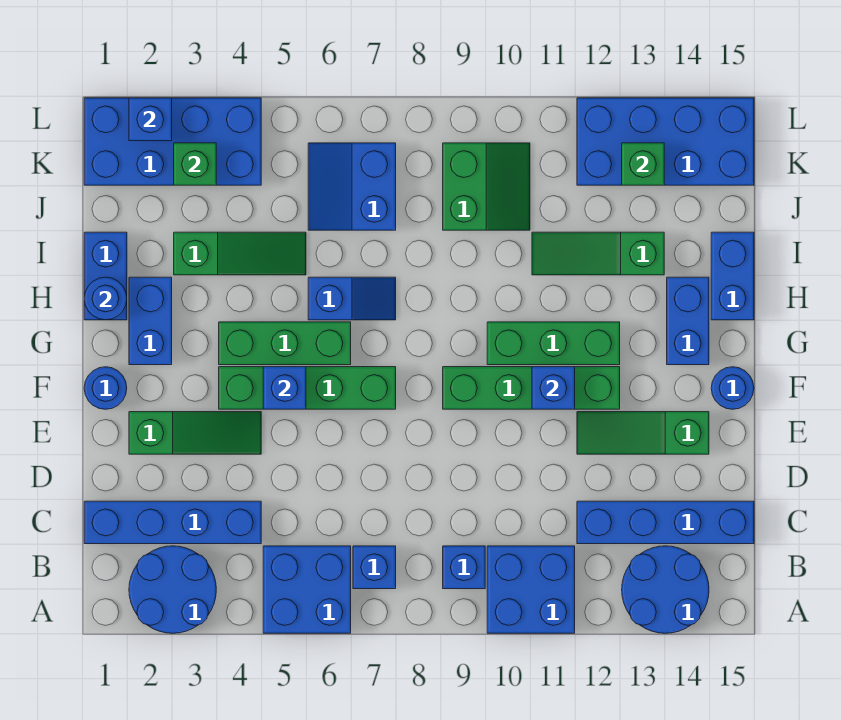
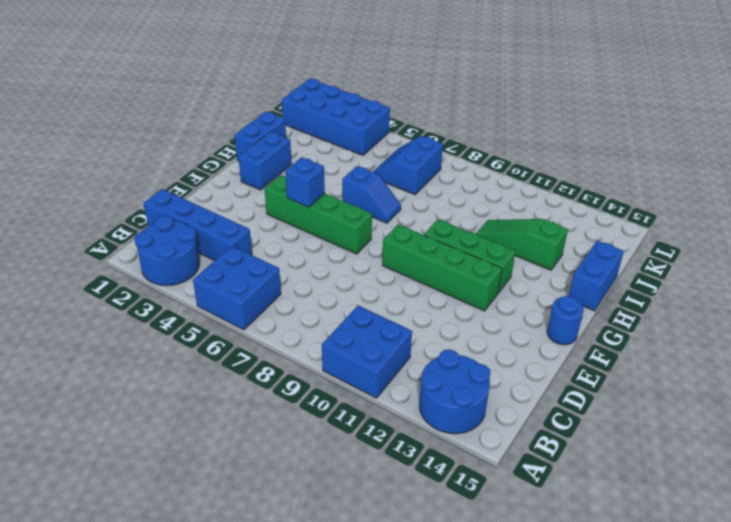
none -> blue brick B7 level 1
none -> blue brick B9 level 1
none -> blue brick C12:C15 level 1
none -> green slope E2:E4 level 1 top 2

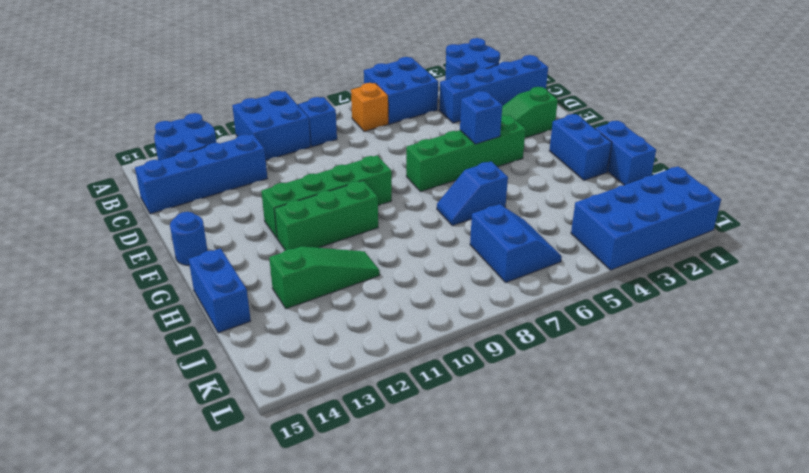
orange brick B7 level 1 -> blue brick B7 level 1
none -> green slope E12:E14 level 1 top 14
none -> blue round brick F1 level 1
none -> green brick G4:G6 level 1
none -> blue brick G14:H14 level 1

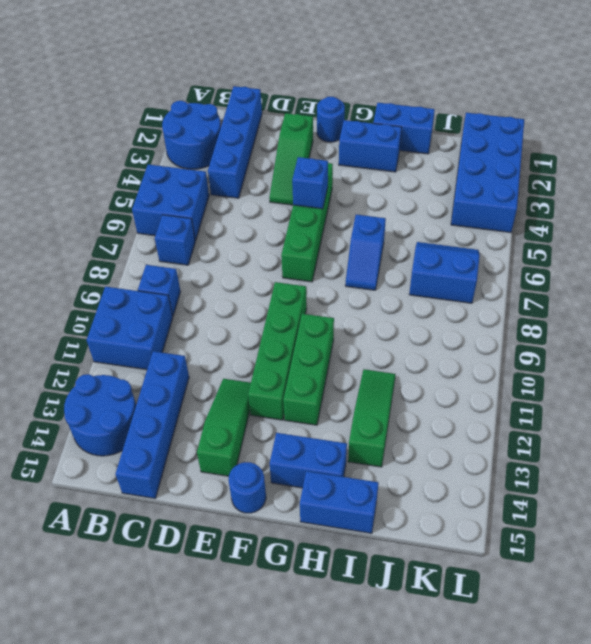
none -> green brick G4:G6 level 1
none -> green slope I3:I5 level 1 top 3
none -> green slope J9:K10 level 1 top 9
none -> blue brick K12:L15 level 1

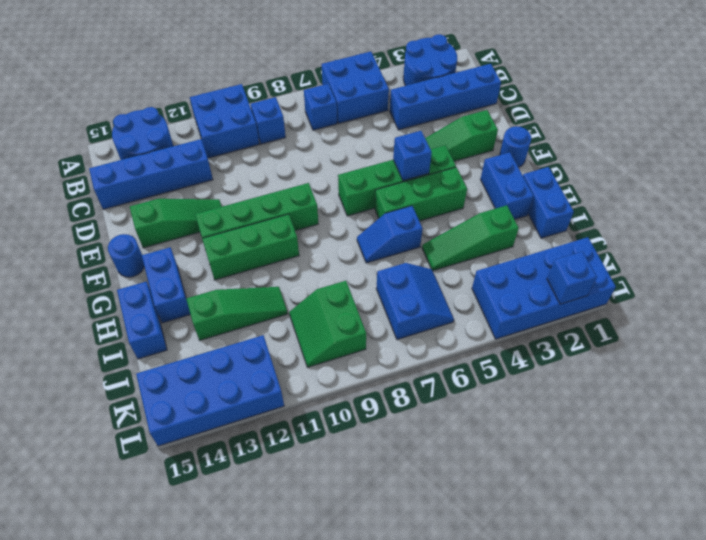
none -> blue brick F11 level 2
none -> blue round brick H1 level 2
none -> green brick K3 level 2
none -> green brick K13 level 2

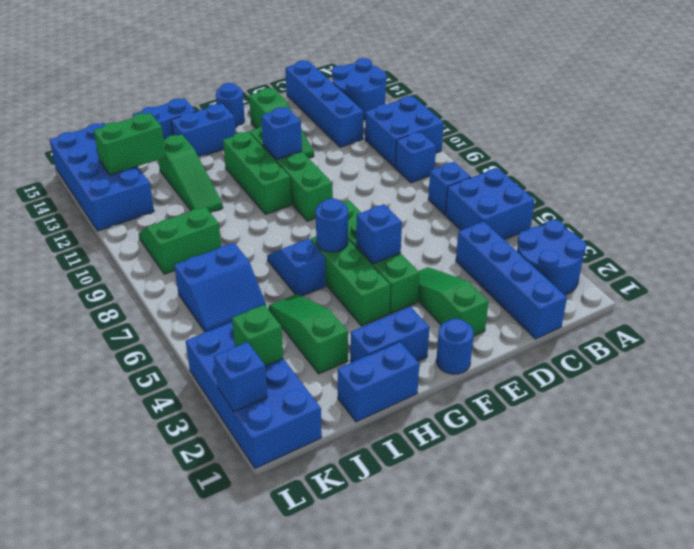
blue round brick G6 level 2 -> blue round brick H1 level 2
green brick J13:K13 level 2 -> green brick K13 level 2

